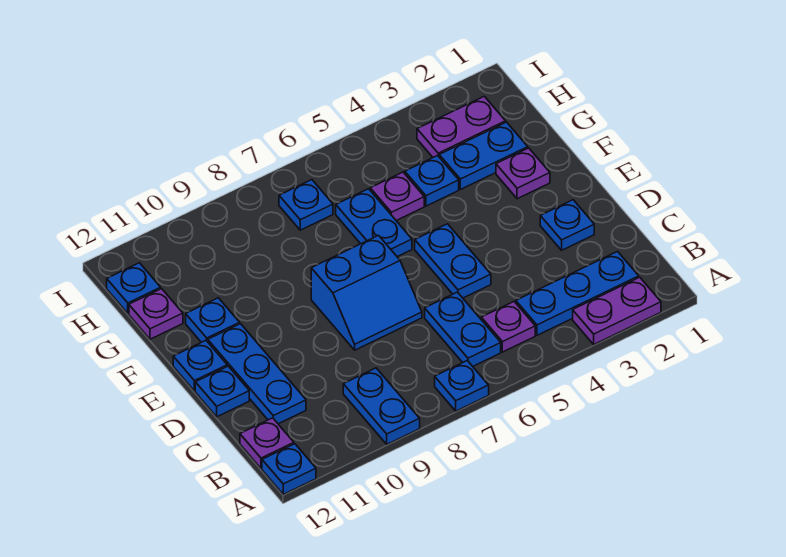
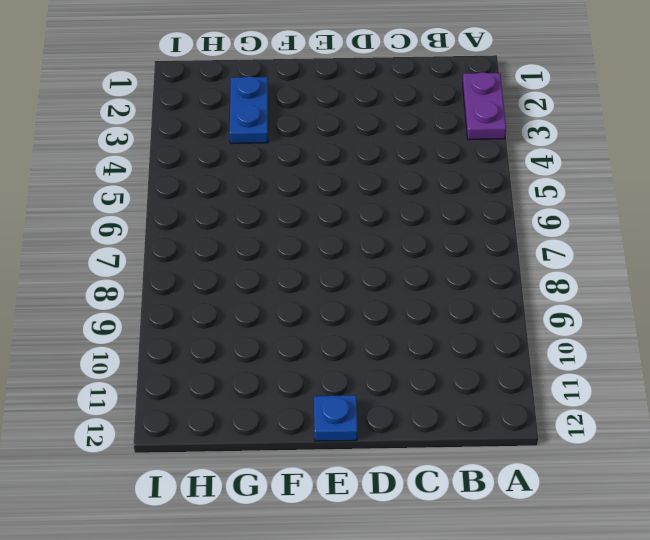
none -> blue plate A7 level 1
none -> blue plate A9:B9 level 1
none -> blue plate A12 level 1

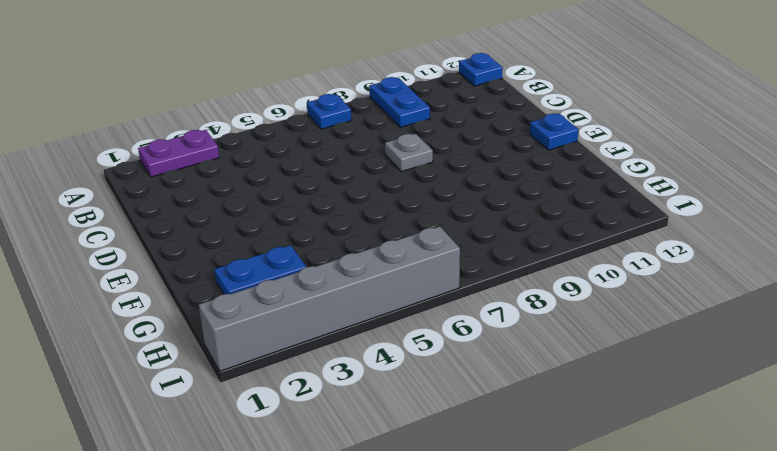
grey plate D8 level 1 -> blue slope D7:E8 level 1 top E
grey brick I1:I6 level 1 -> none
none -> blue plate B2:B4 level 1
none -> purple plate B5 level 1
none -> blue plate B6:C6 level 1

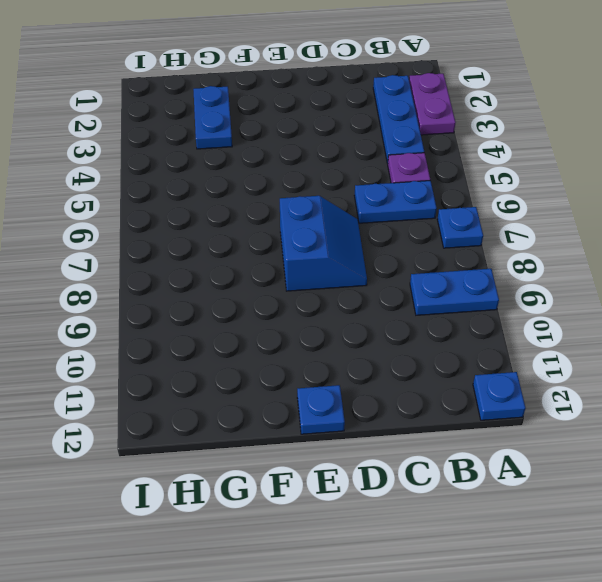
none -> purple plate B12 level 1
none -> blue plate C11:E11 level 1
none -> blue plate D2 level 1

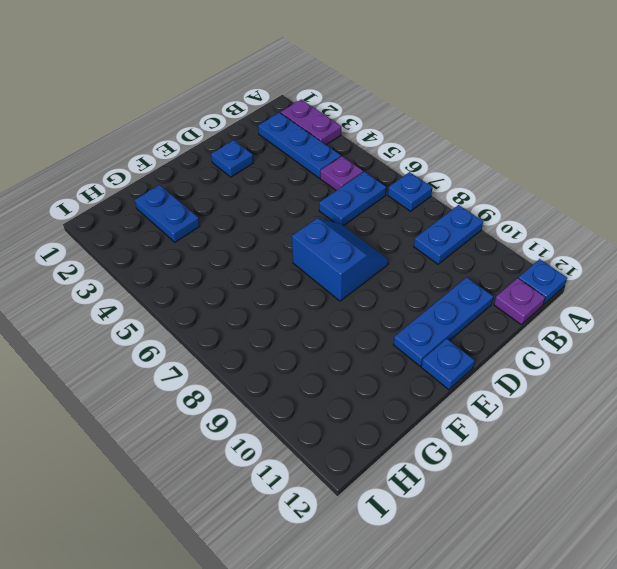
none -> blue plate D5:E5 level 1
none -> blue plate D12 level 1
none -> purple plate F2 level 1

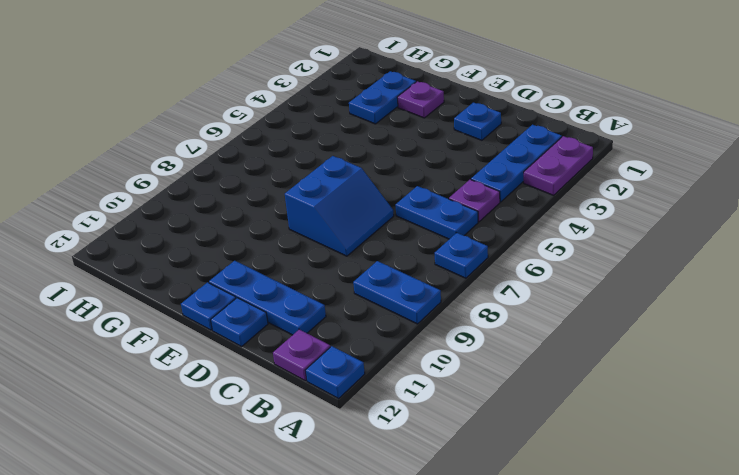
none -> blue plate D5:E5 level 1
none -> blue plate F6:G6 level 1
none -> blue plate F11 level 1

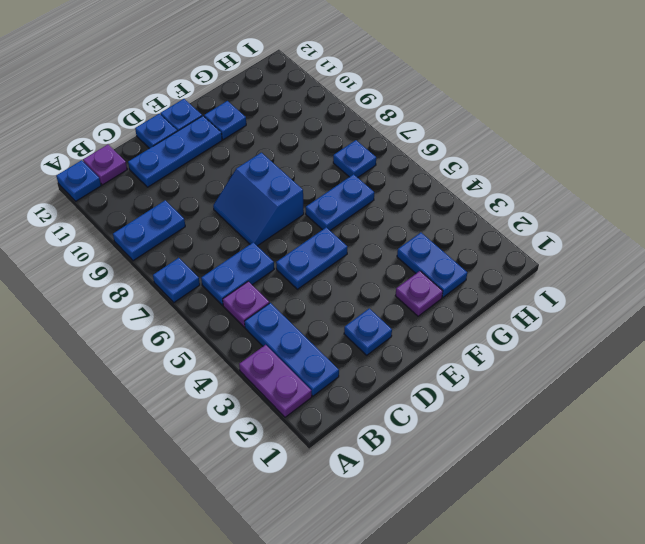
none -> blue plate G4 level 1
none -> purple plate G5 level 1
none -> purple plate G12 level 1

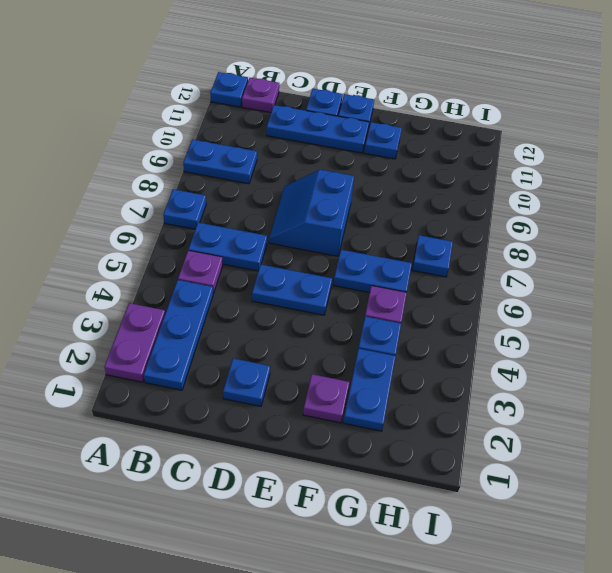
none -> purple plate G12 level 1
none -> purple plate H2:H3 level 1
none -> blue plate H12 level 1

